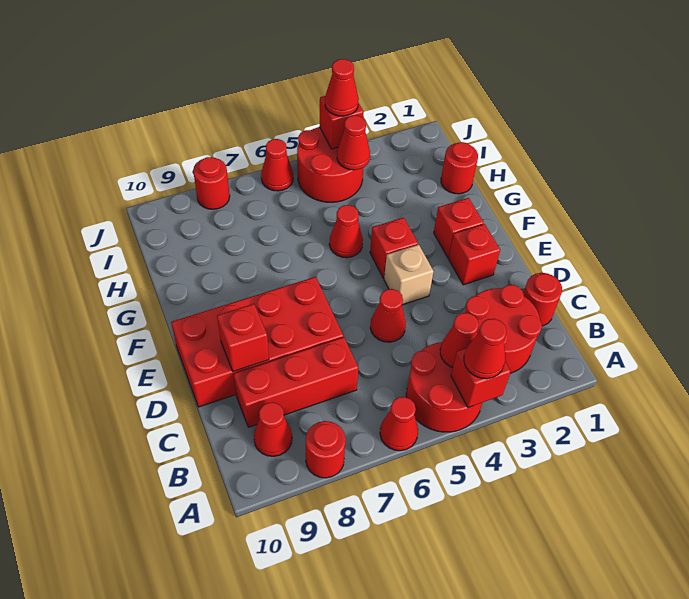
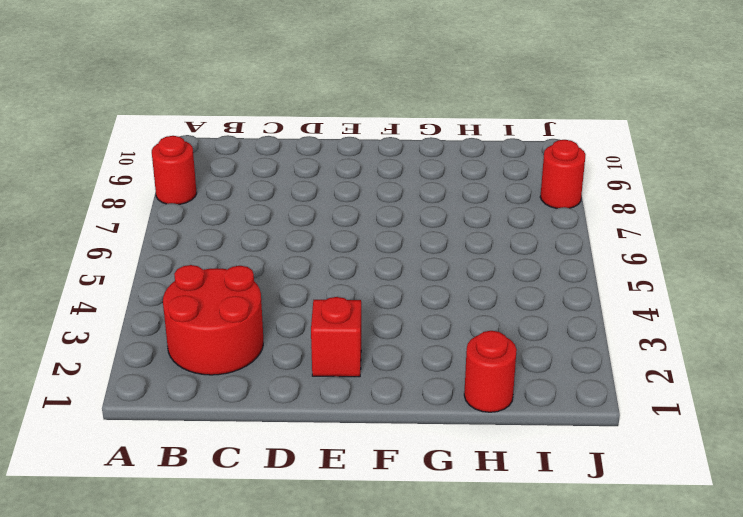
none -> red round brick A4:B5 level 1
none -> red cone A6 level 1
none -> red cone B9 level 1

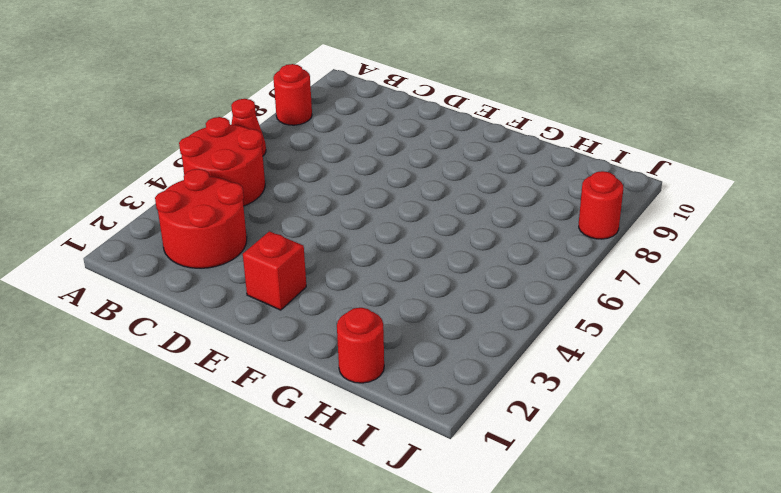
none -> red cone B9 level 1
none -> red round brick C1 level 1
none -> red brick C7:C9 level 1

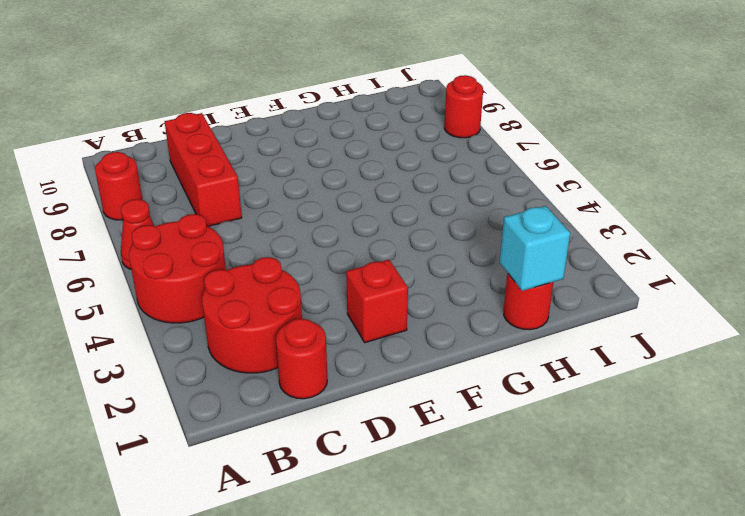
cyan brick H1 level 2 -> none
none -> red cone B9 level 1
none -> red cone D5 level 1
none -> red brick D7:E10 level 1

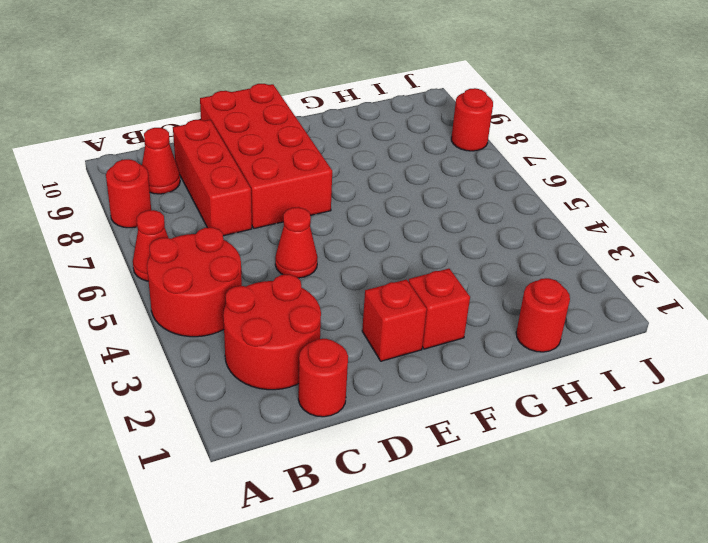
none -> tan brick E4 level 1
none -> red brick F4 level 1
none -> red cone G5 level 1

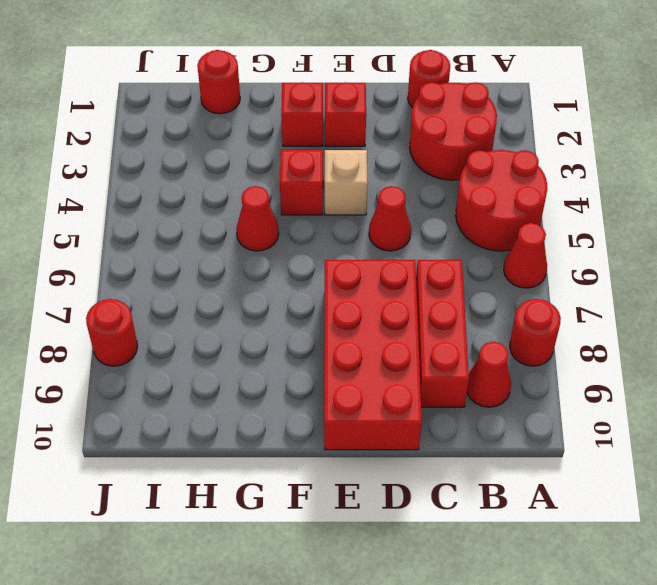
none -> red round brick I4:J5 level 1
none -> red cone J6 level 1
none -> red brick A4 level 2

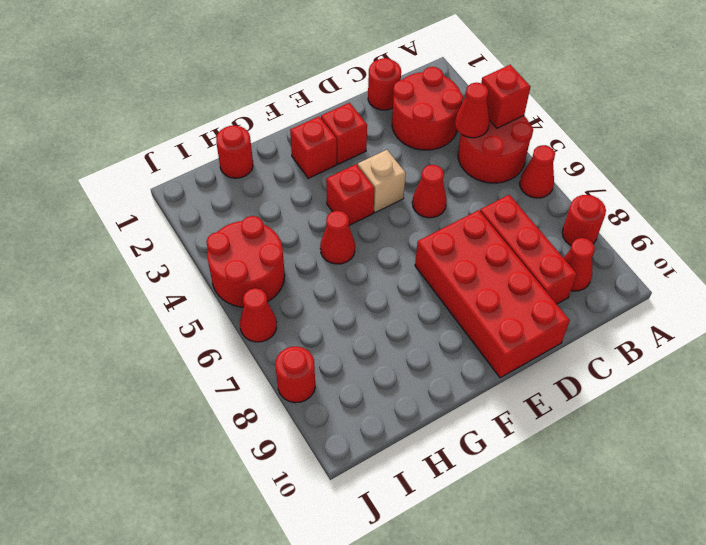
none -> red brick D9 level 2
none -> red cone I4 level 2
none -> red brick J4 level 2

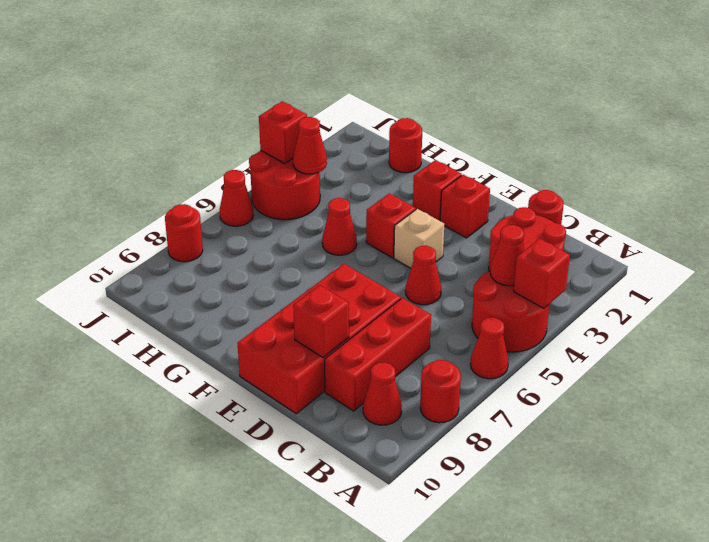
none -> red cone A4 level 3
none -> red cone J4 level 3

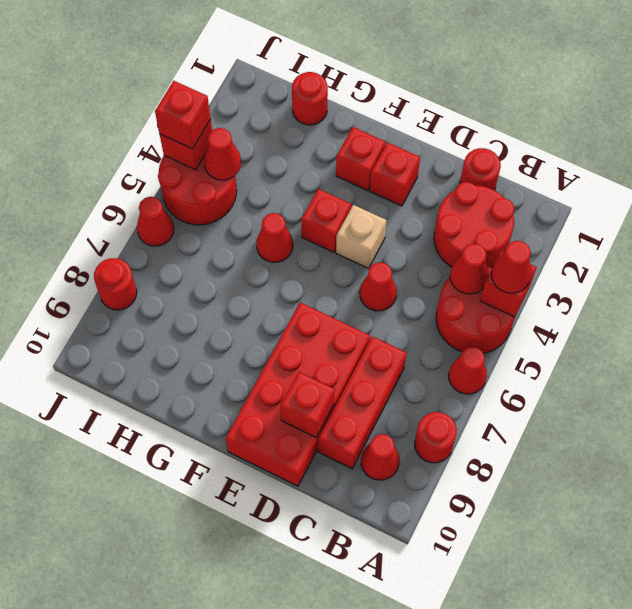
red brick J4 level 3 -> red cone J4 level 3

